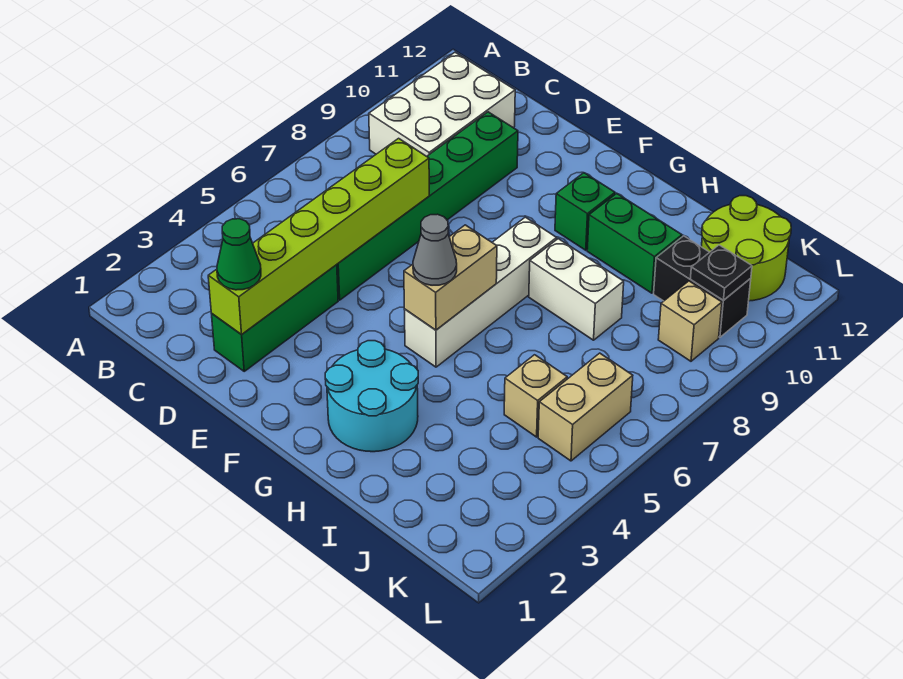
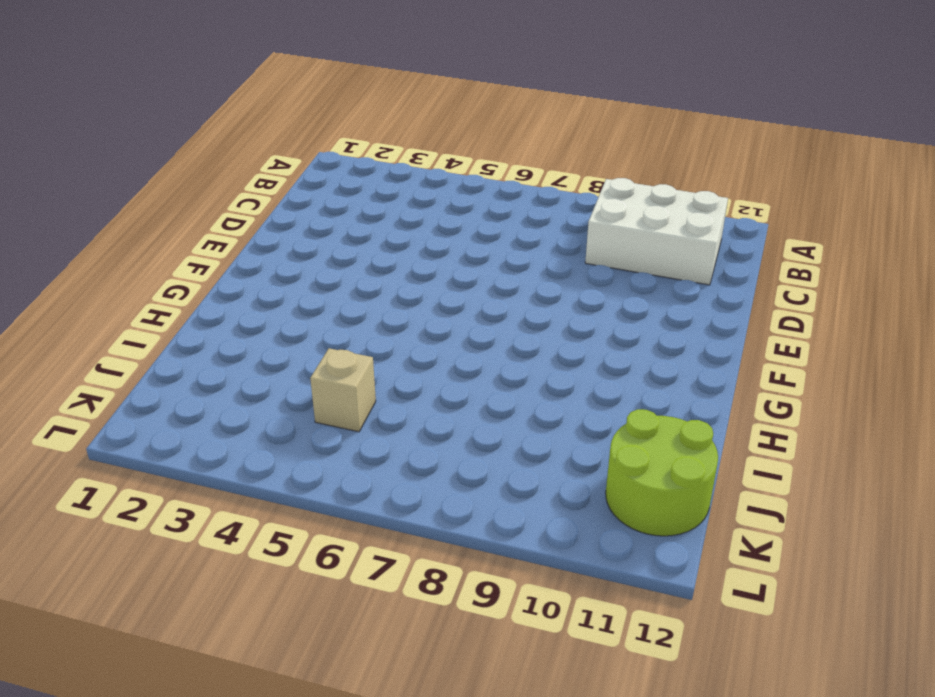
none -> green brick D2:D4 level 1
none -> green brick D5:D10 level 1
none -> cyan round brick G2:H3 level 1

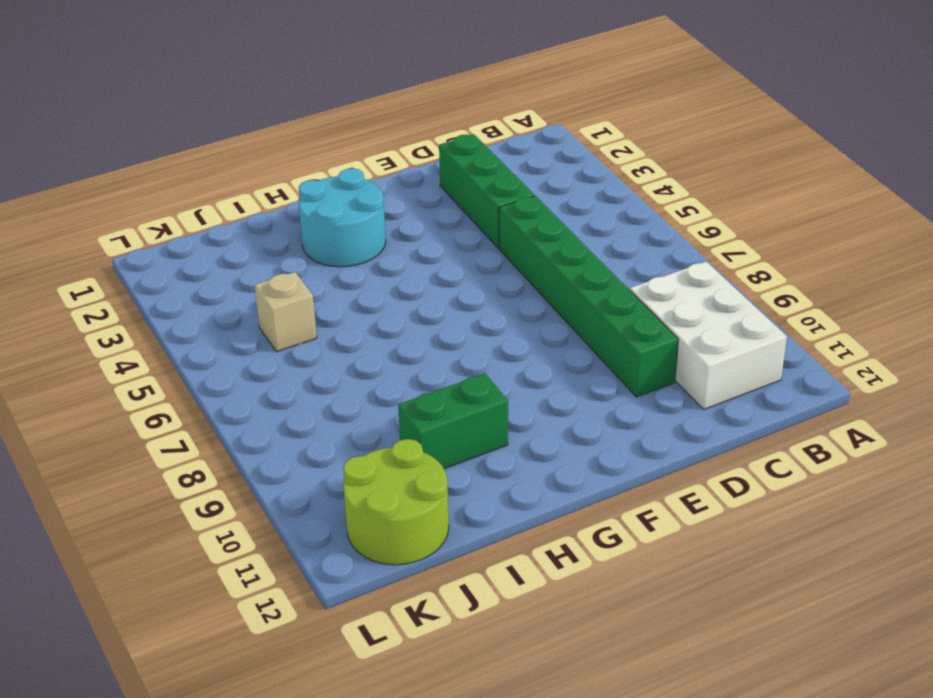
none -> white brick G5:G8 level 1
none -> green brick G10 level 1
none -> white brick H8:I8 level 1

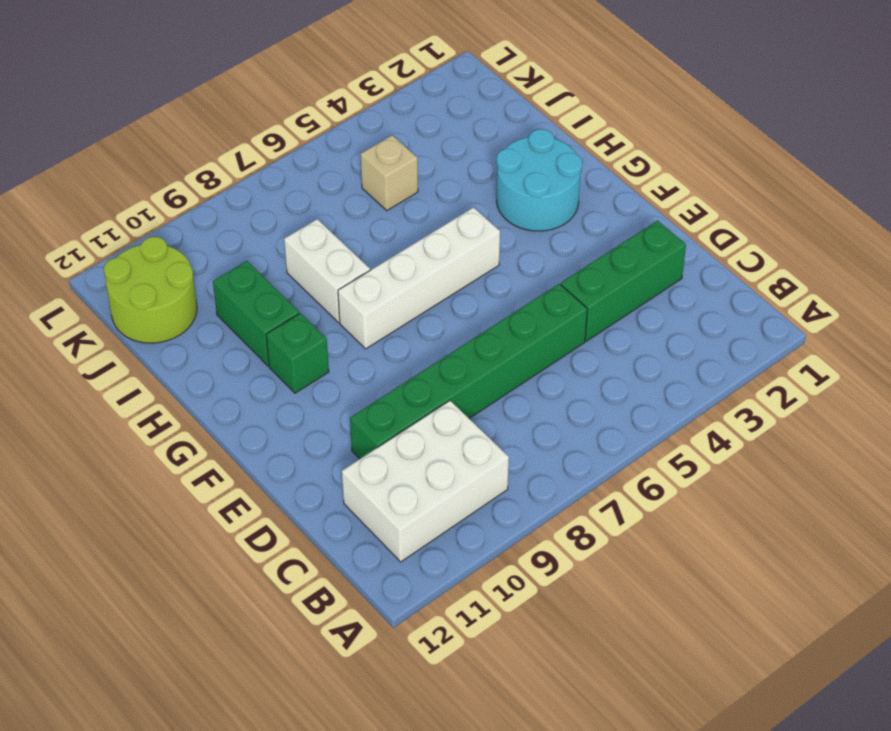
none -> black brick J10:K10 level 1
none -> tan brick K5:K6 level 1
none -> tan brick K9 level 1

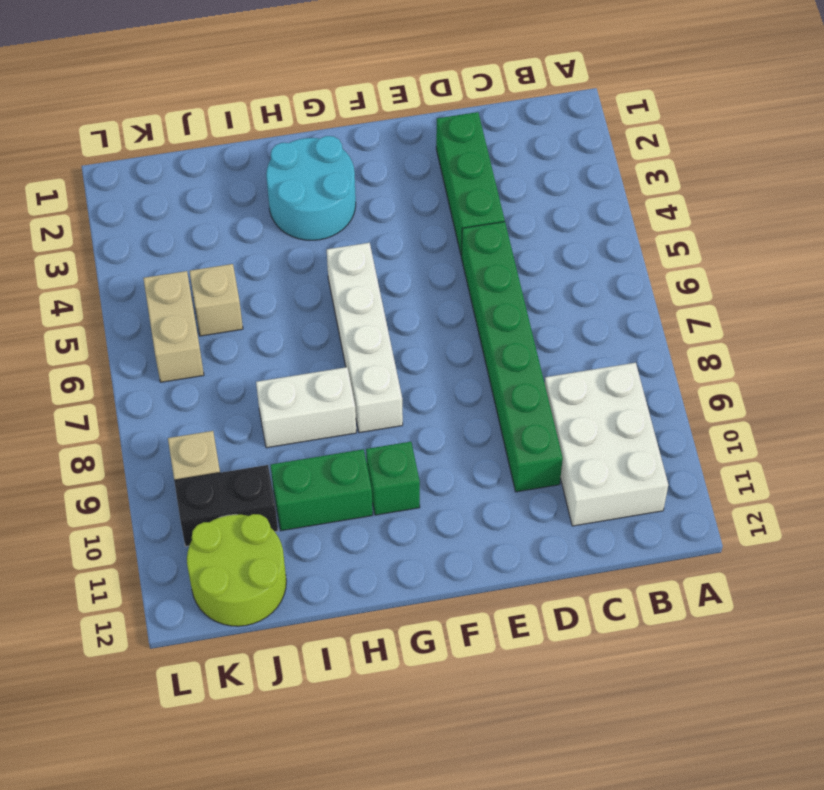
none -> lime brick D2:D7 level 2
none -> tan brick G5:G6 level 2
none -> black plate K10 level 2

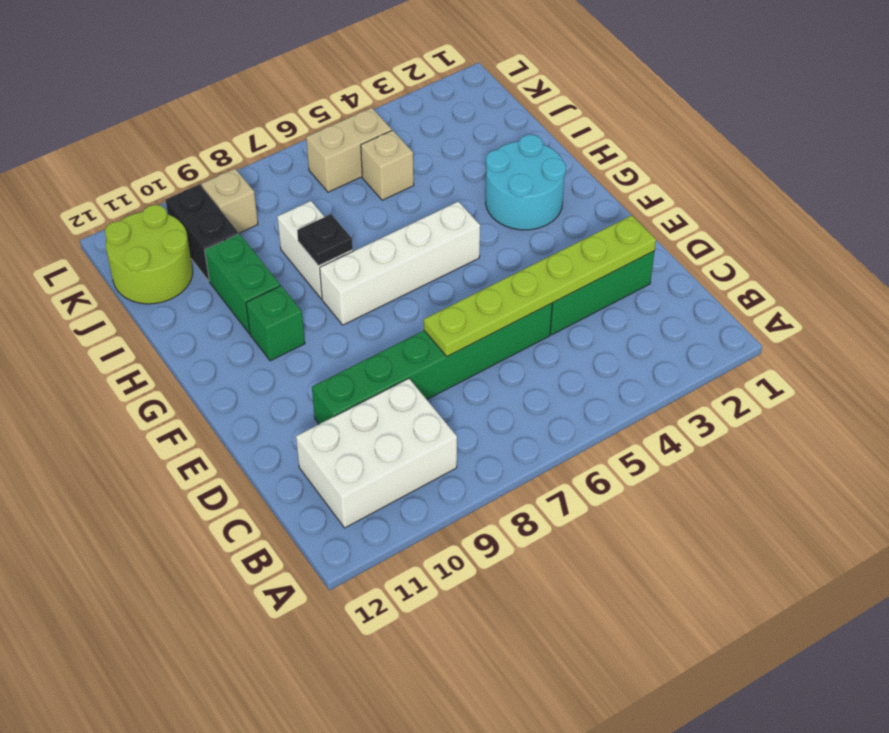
lime plate D2:D7 level 2 -> lime brick D2:D7 level 2
black plate H8 level 2 -> black plate K10 level 2
none -> tan brick G5:G6 level 2
none -> green cone D2 level 3
none -> grey cone G5 level 3

